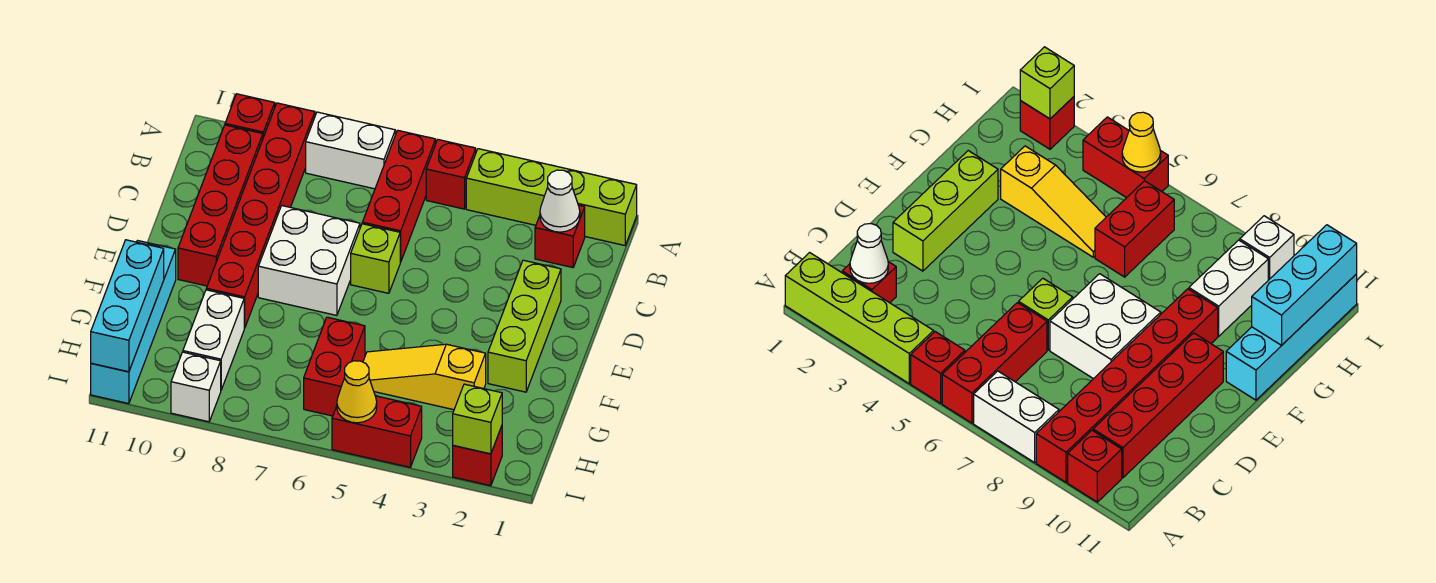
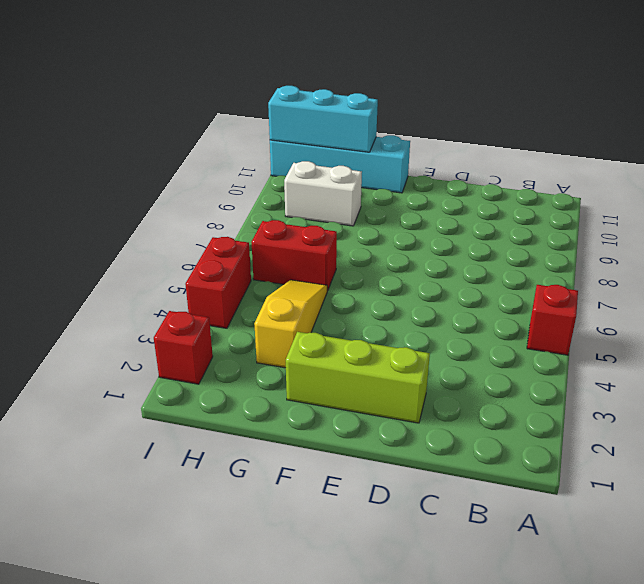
none -> lime brick A1:A4 level 1
none -> red brick A6:C6 level 1
none -> white brick A7:A8 level 1

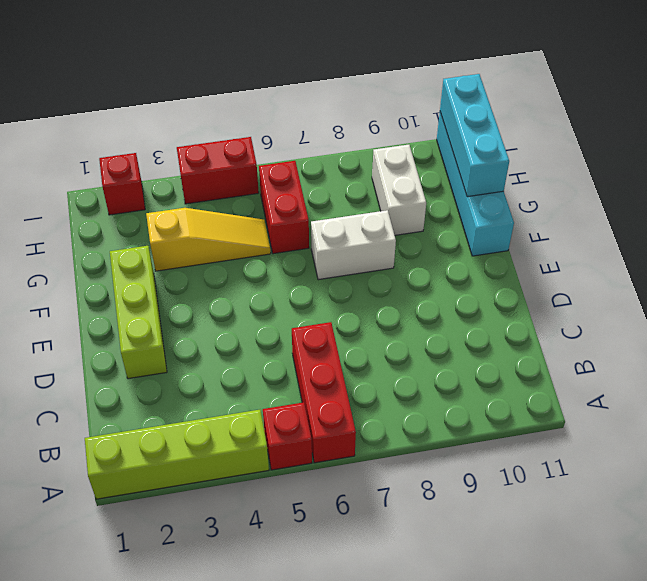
white brick F7:F8 level 1 -> white brick A7:A8 level 1
none -> red brick A9:F9 level 1
none -> red brick A10 level 1
none -> red brick B2 level 1

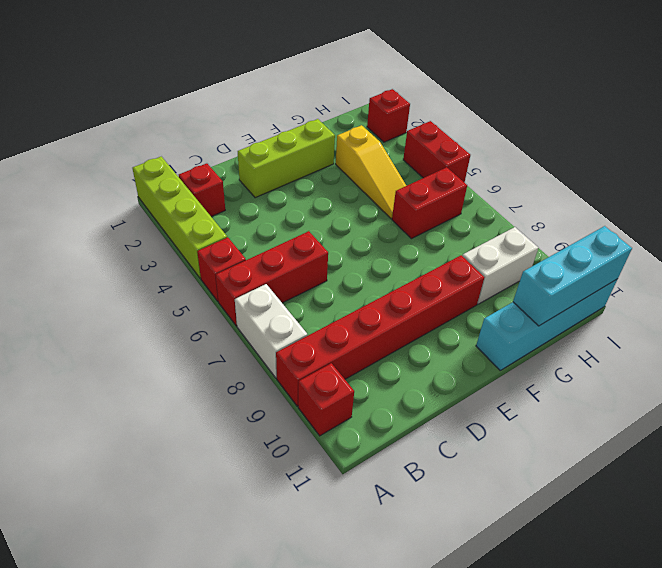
none -> red brick B10:E10 level 1
none -> lime brick D6 level 1
none -> white brick D7:E8 level 1

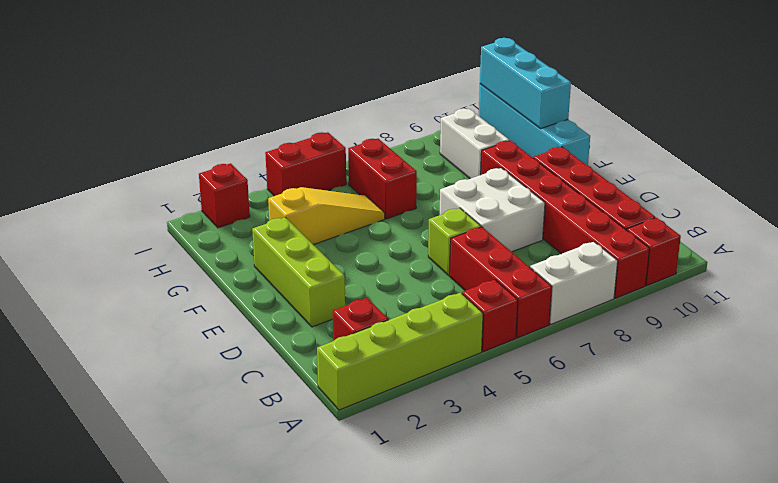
none -> white brick I9 level 1
none -> white cone B2 level 2
none -> lime brick I2 level 2

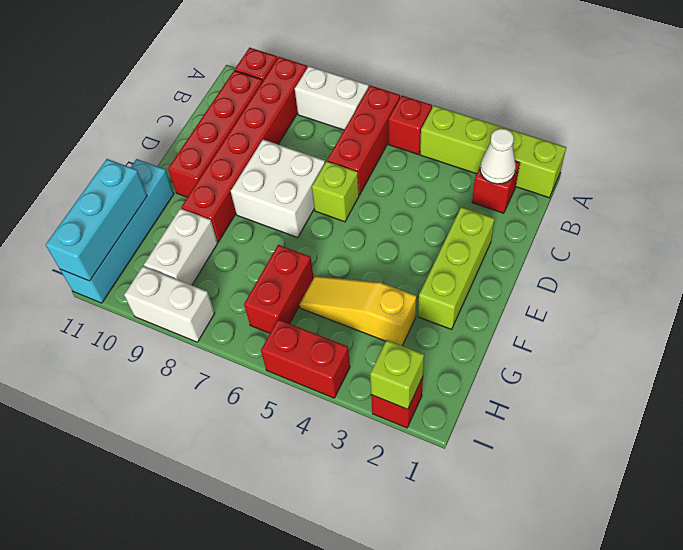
white brick I8:I9 level 1 -> white brick I9 level 1
none -> yellow cone I5 level 2

